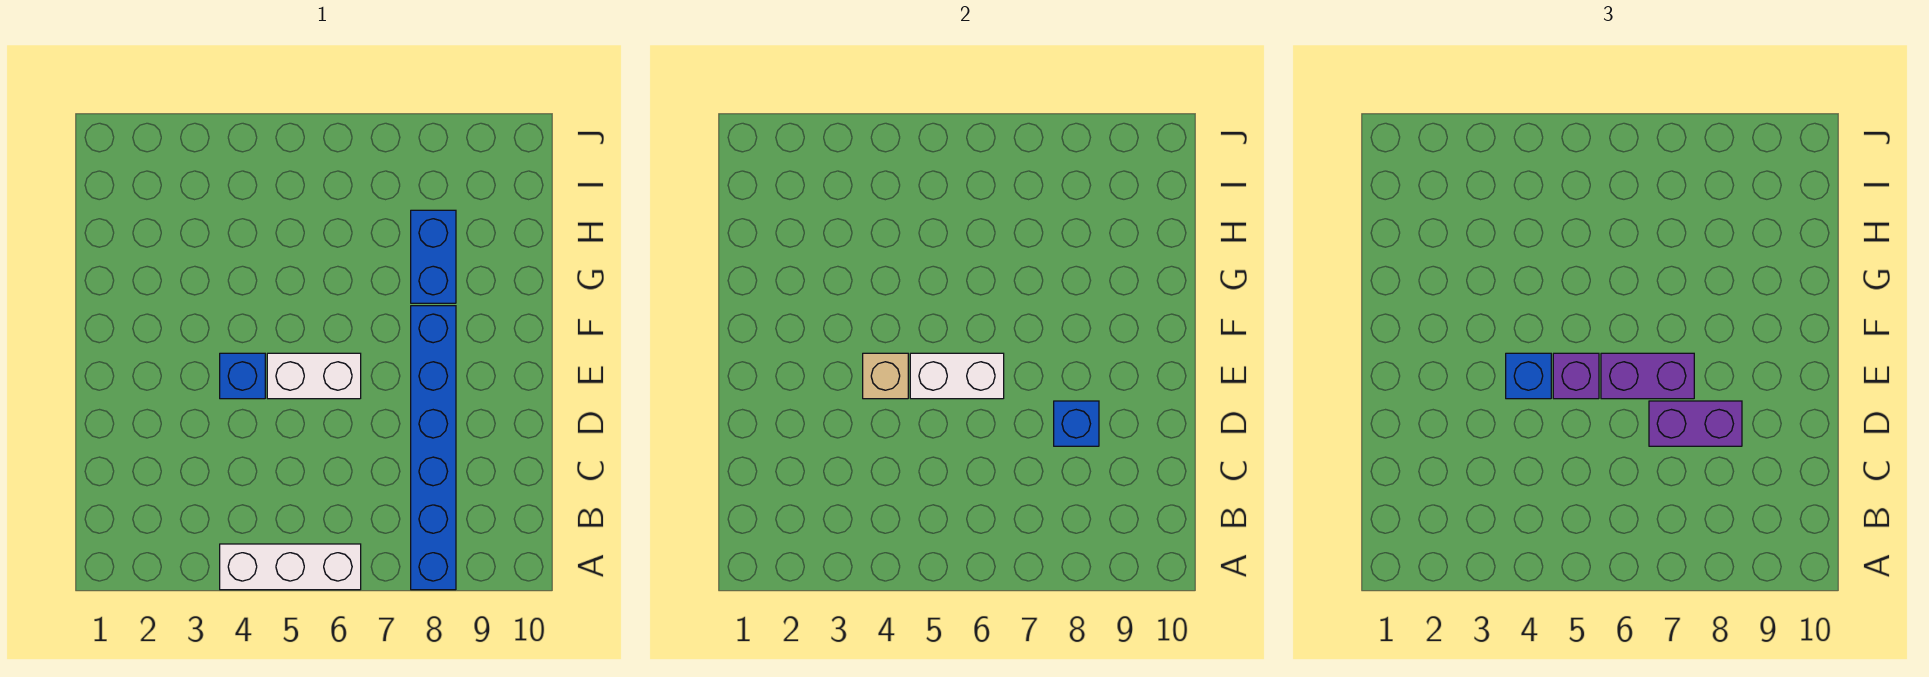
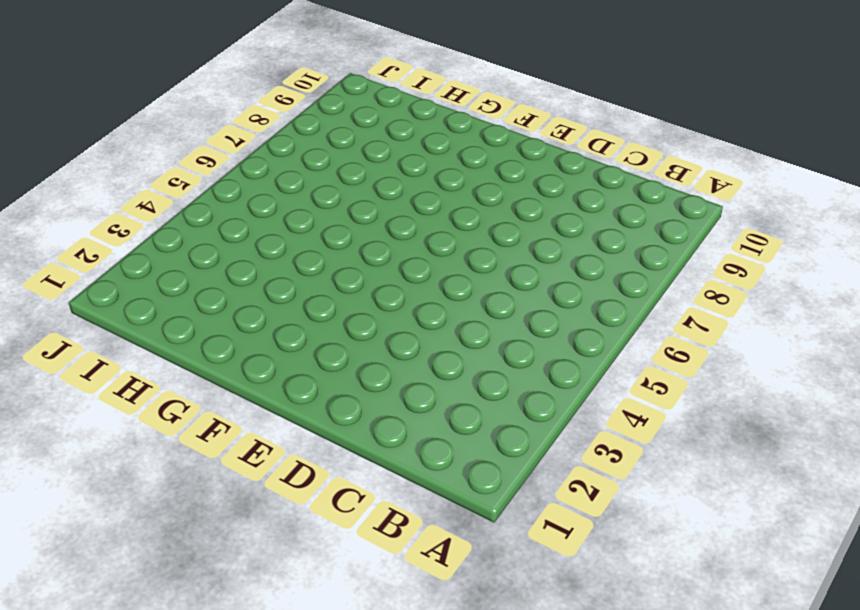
none -> white brick A4:A6 level 1
none -> blue brick A8:F8 level 1
none -> blue brick E4 level 1

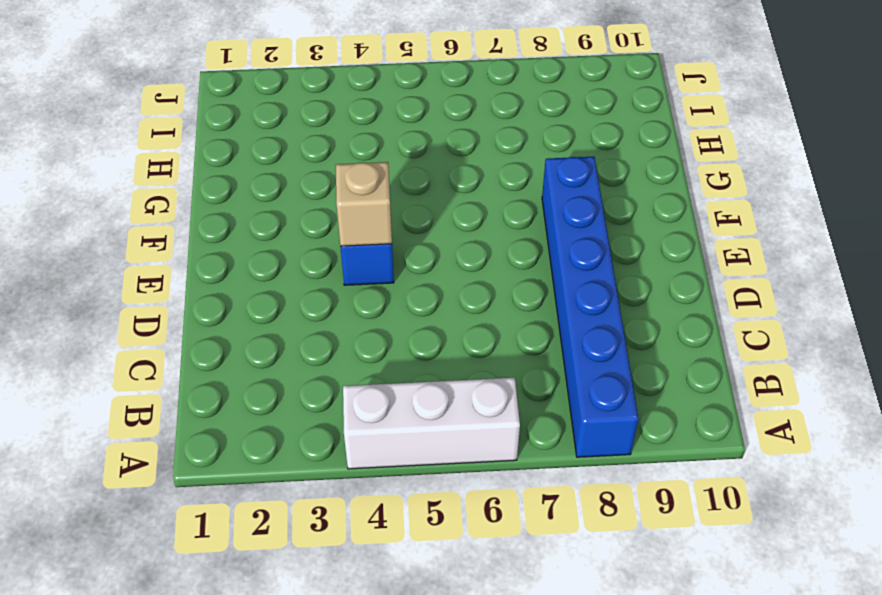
none -> white brick E5:E6 level 1
none -> blue brick G8:H8 level 1
none -> blue brick D8 level 2

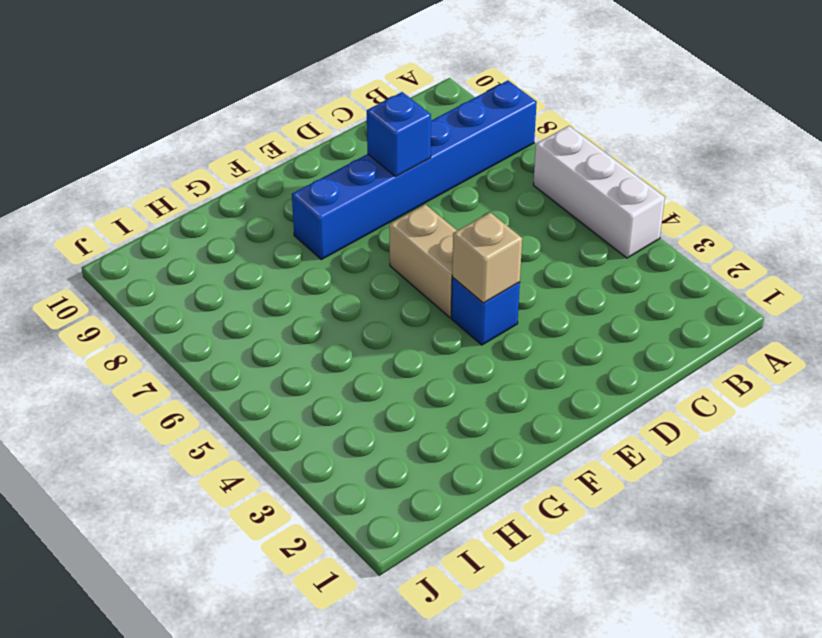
tan brick E5:E6 level 1 -> white brick E5:E6 level 1
none -> blue brick G8:H8 level 1
none -> white brick E5:E6 level 2
none -> purple brick D7:D8 level 3

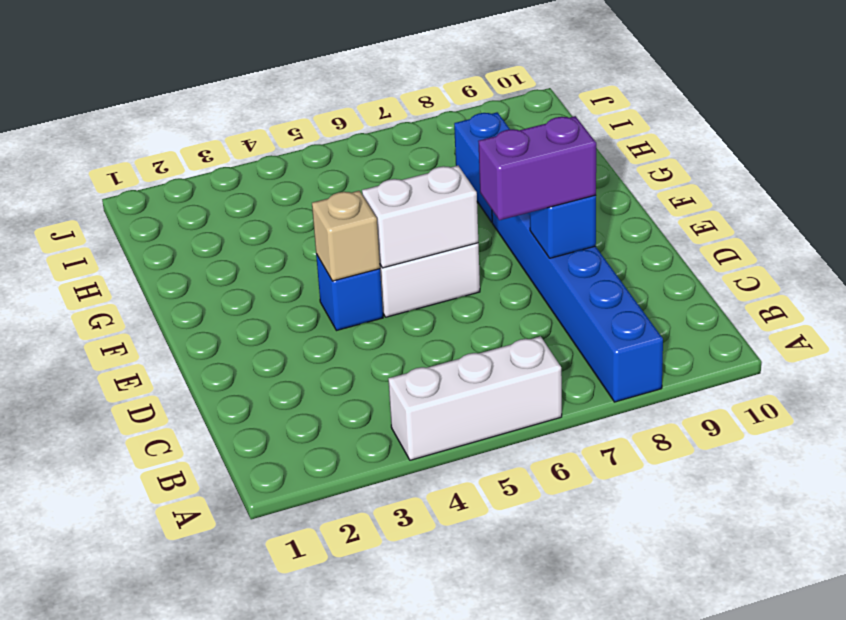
none -> blue brick E4 level 3
none -> purple brick E5 level 3
none -> purple brick E6:E7 level 3

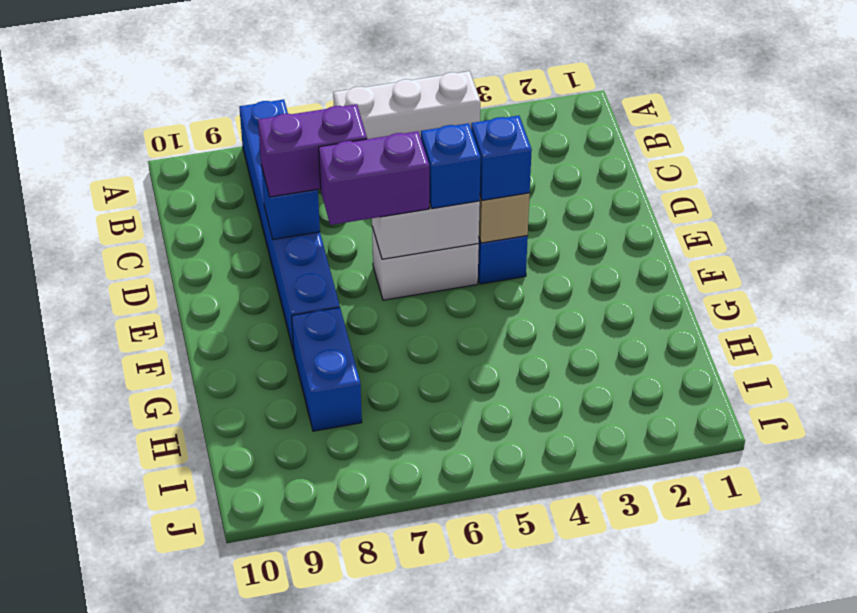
blue brick E5 level 3 -> purple brick E5 level 3

